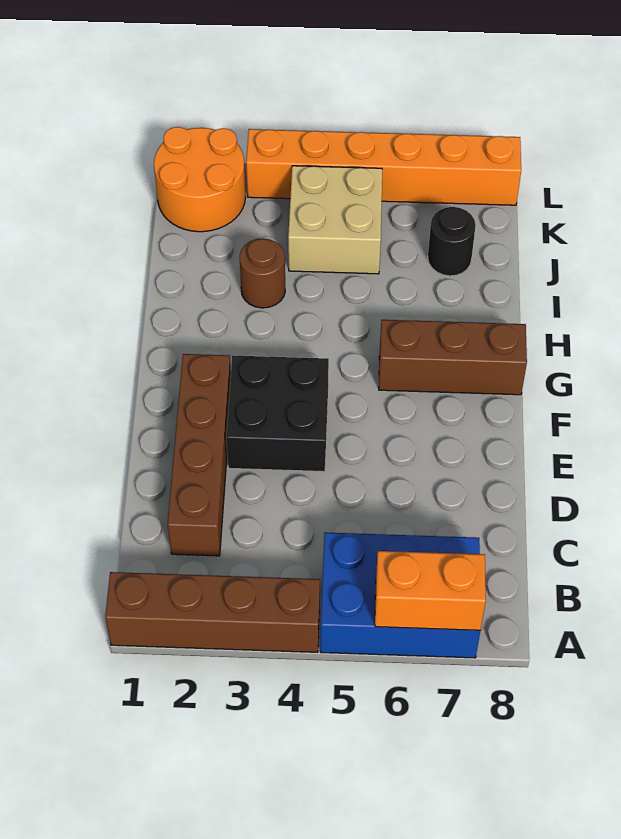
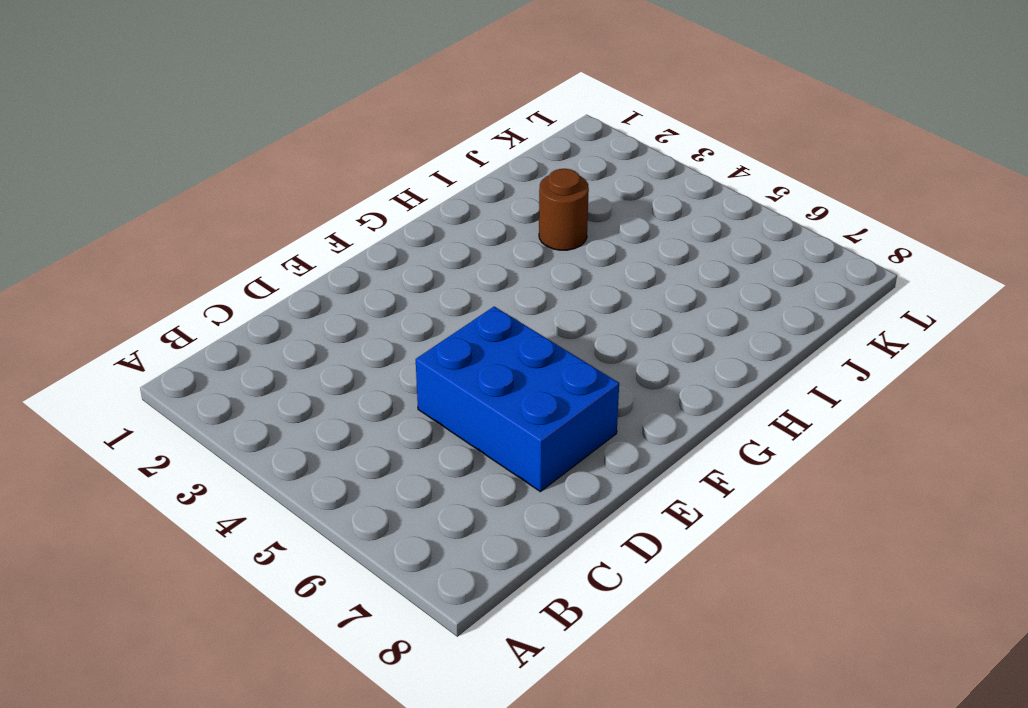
blue brick D5:E7 level 1 -> blue brick A5:B7 level 1
none -> brown brick A1:A4 level 1
none -> brown brick C2:F2 level 1

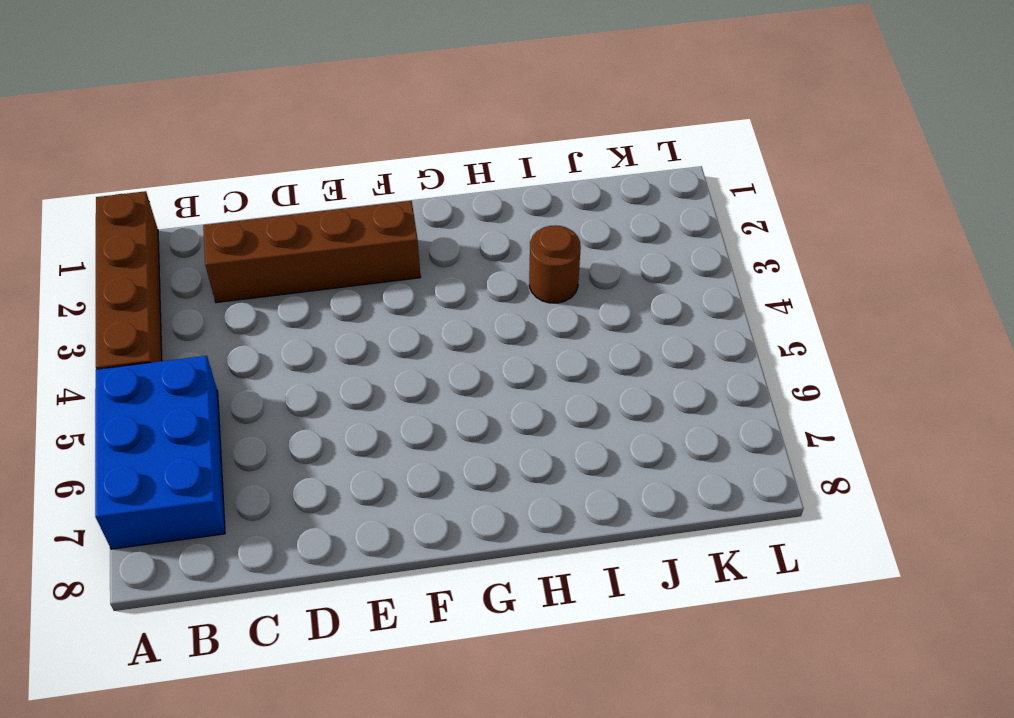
none -> black brick E3:F4 level 1
none -> brown brick G6:G8 level 1

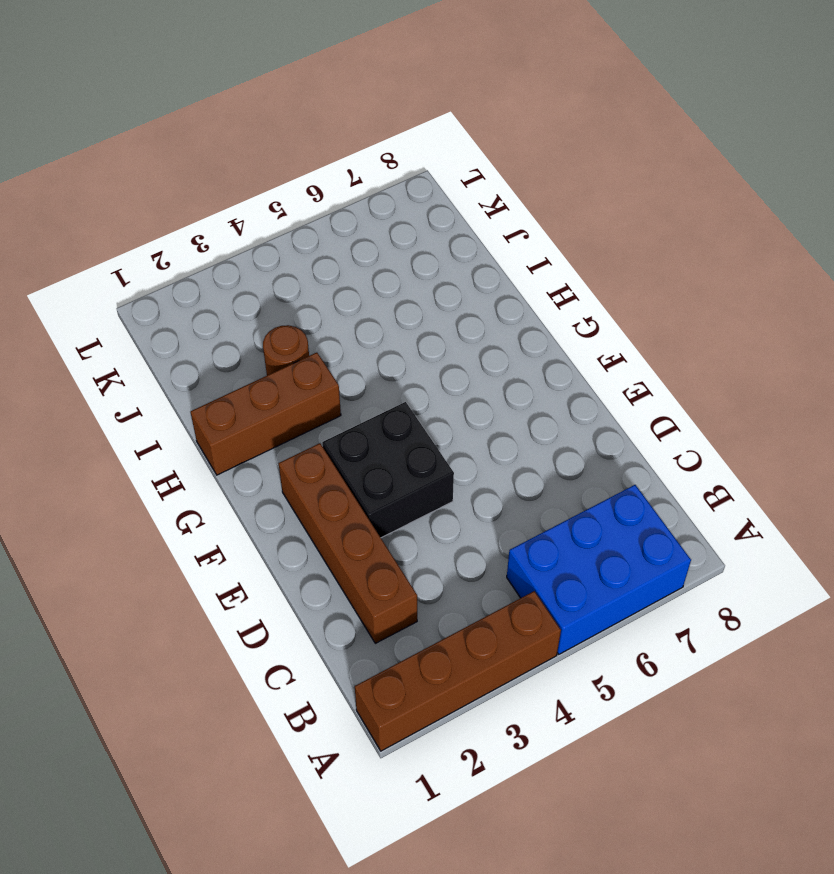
brown brick H1:H3 level 1 -> brown brick G6:G8 level 1
none -> tan brick J4:K5 level 1
none -> black round brick J7 level 1

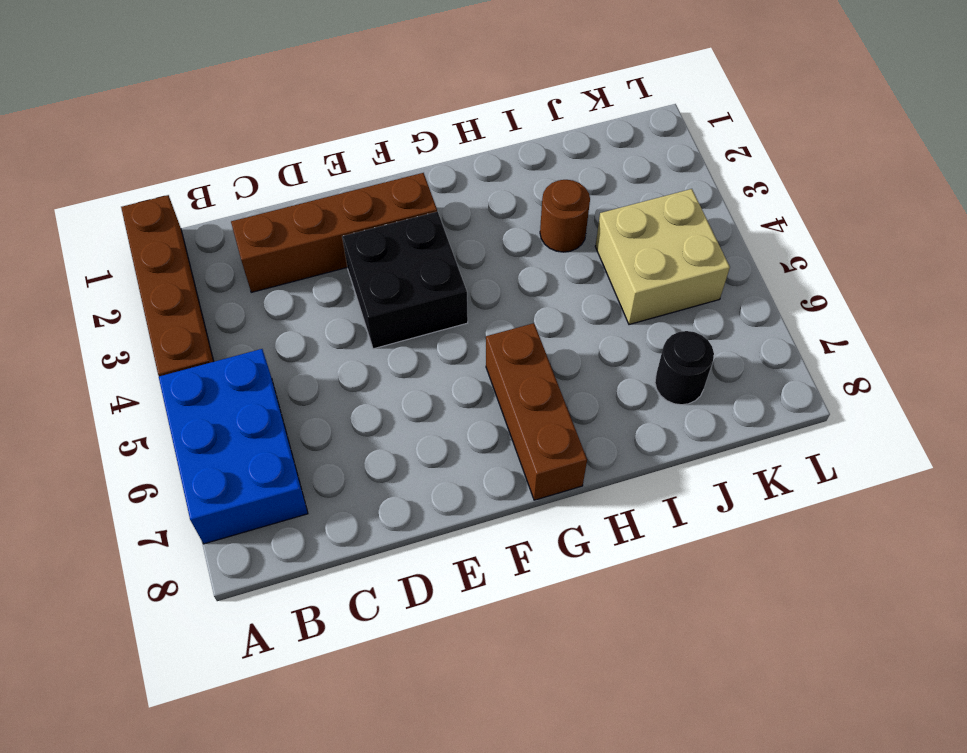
none -> orange round brick K1:L2 level 1
none -> orange brick L3:L8 level 1

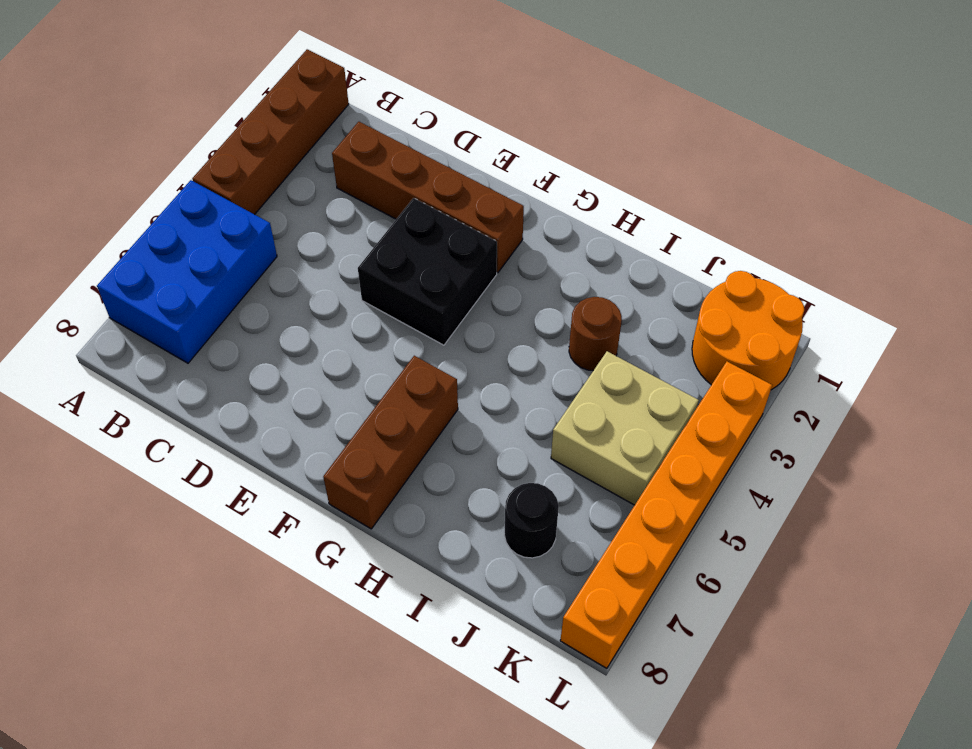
none -> orange brick A6:A7 level 2

